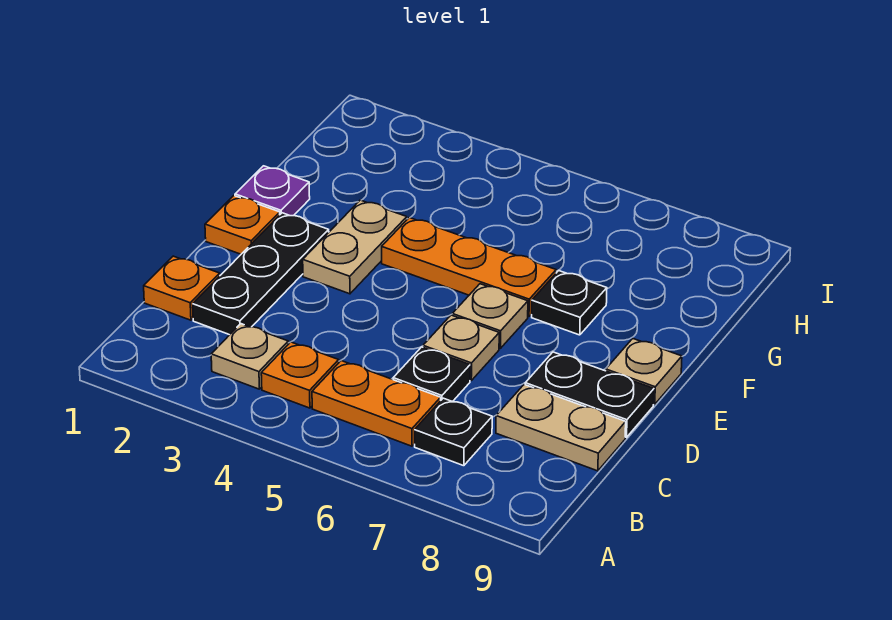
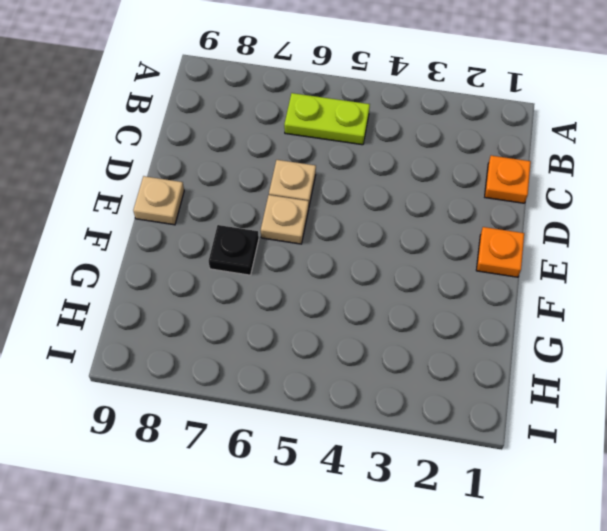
lime plate B5:B6 level 1 -> orange plate B5:B6 level 1
none -> tan plate B3 level 1
none -> orange plate B4 level 1
none -> black plate B7 level 1

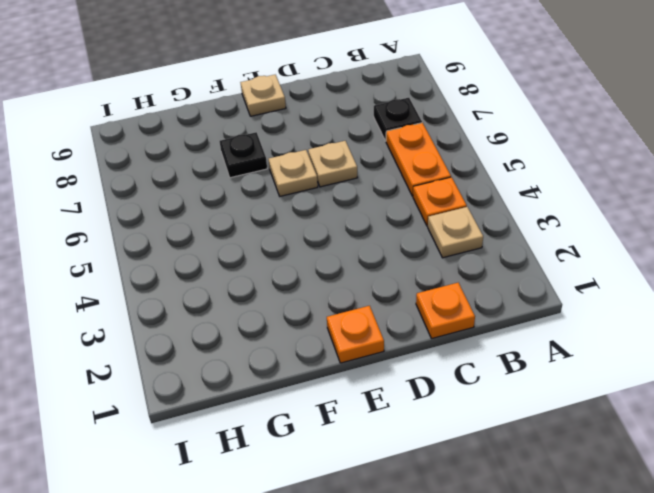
none -> black plate C2:E2 level 1
none -> black plate C6 level 1
none -> tan plate C8:C9 level 1

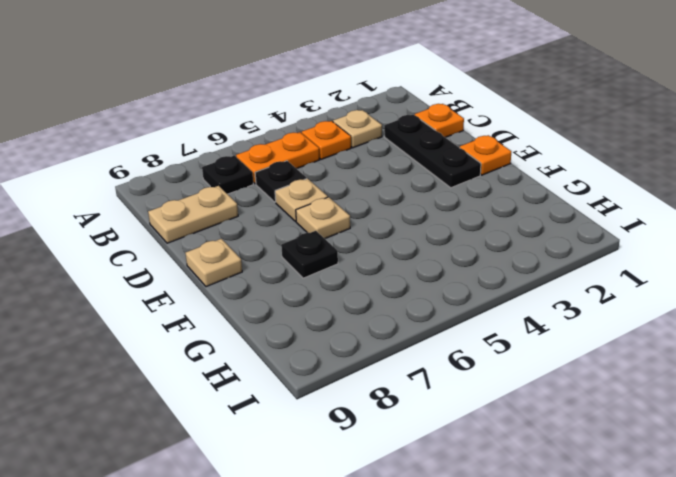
none -> black plate D8:D9 level 1
none -> tan plate E3:F3 level 1
none -> purple plate F1 level 1

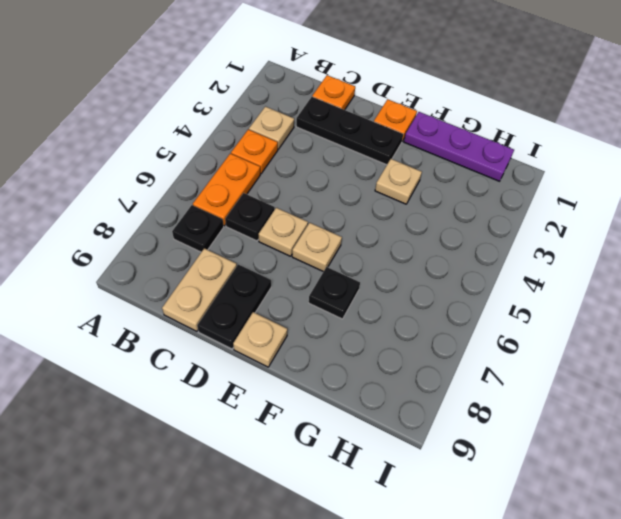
purple plate F1:H1 level 1 -> purple plate F1 level 1
tan plate F3 level 1 -> tan plate E3:F3 level 1
none -> orange plate F4:F6 level 1

